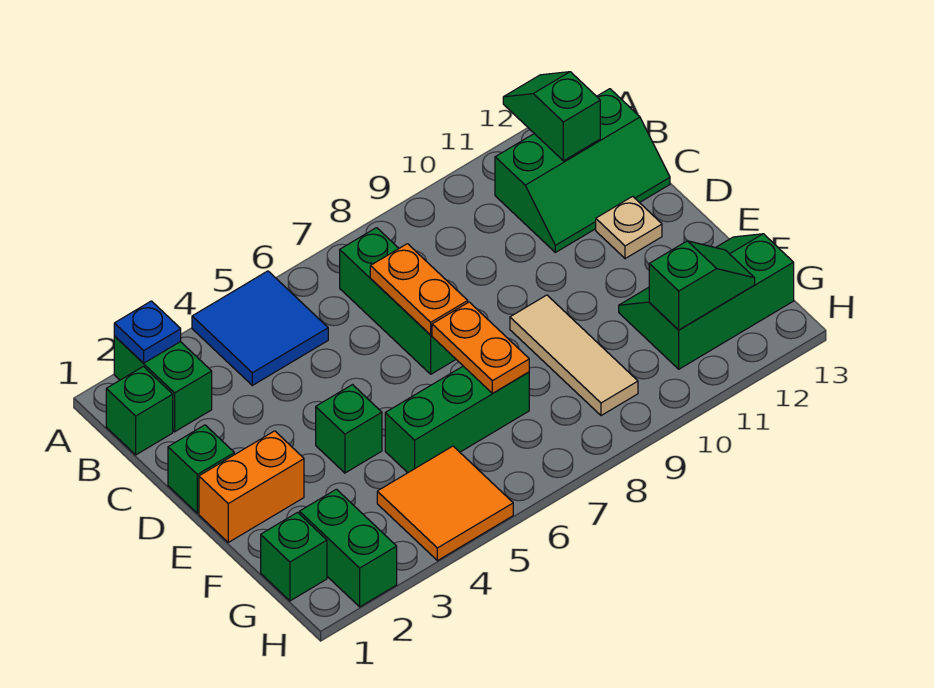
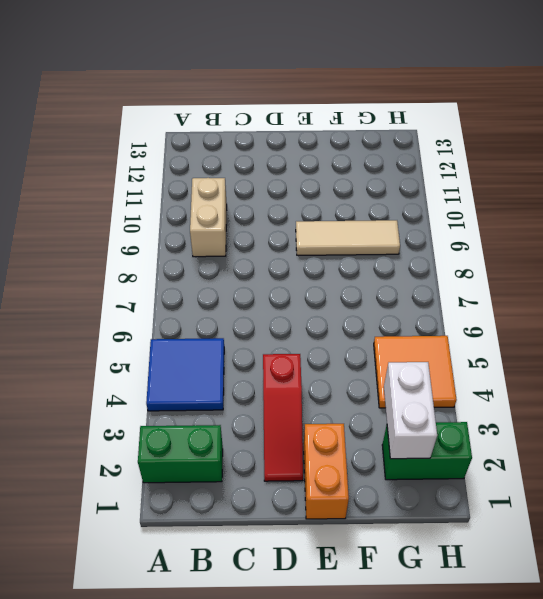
tan brick B9:B10 level 1 -> none
red slope D2:D4 level 1 top 4 -> none
white brick G2:G3 level 2 -> none
none -> green brick B1 level 1
none -> green brick B7:D7 level 1
none -> green slope B11:C13 level 1 top B

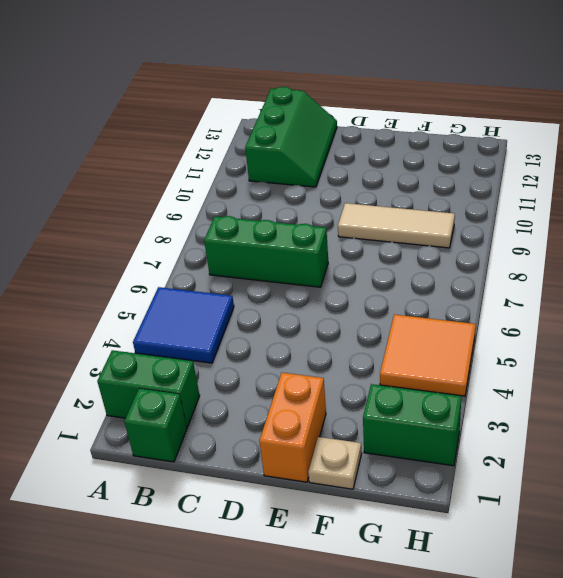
tan plate F1 level 1 -> tan plate D12 level 1
none -> green brick D1 level 1
none -> green brick E4 level 1
none -> green brick F5:F7 level 1

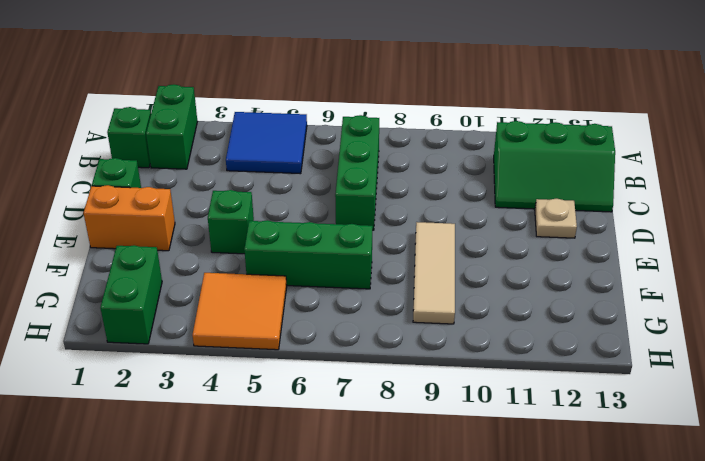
none -> green slope F11:G13 level 1 top G
none -> green brick G1 level 1
none -> blue plate A2 level 2

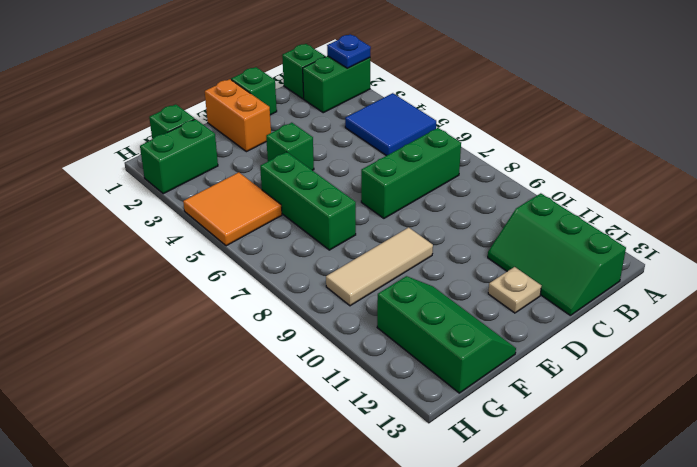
none -> green slope A12:B12 level 2 top B
none -> orange plate C7:D7 level 2
none -> orange plate E7:F7 level 2

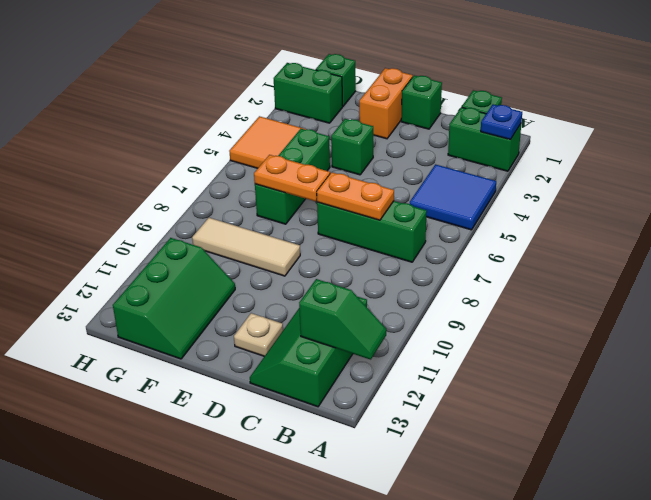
none -> green slope G11:G12 level 2 top 11

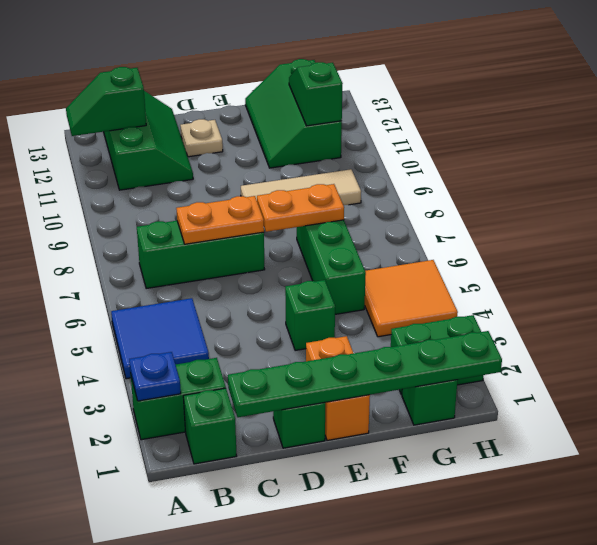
green plate C1:H1 level 2 -> none

